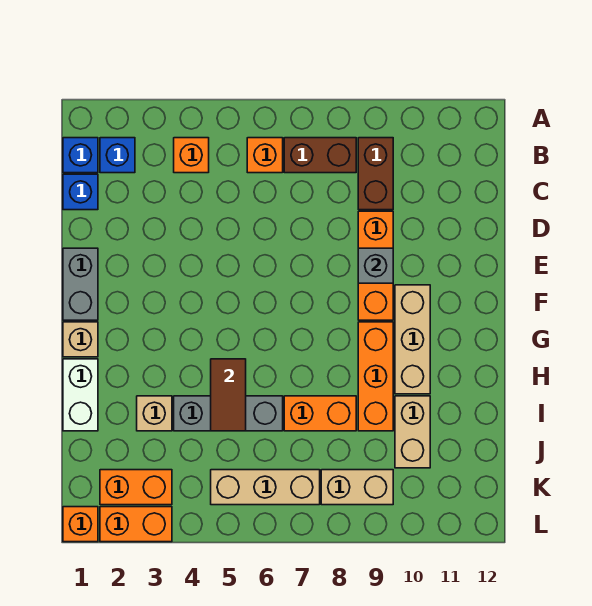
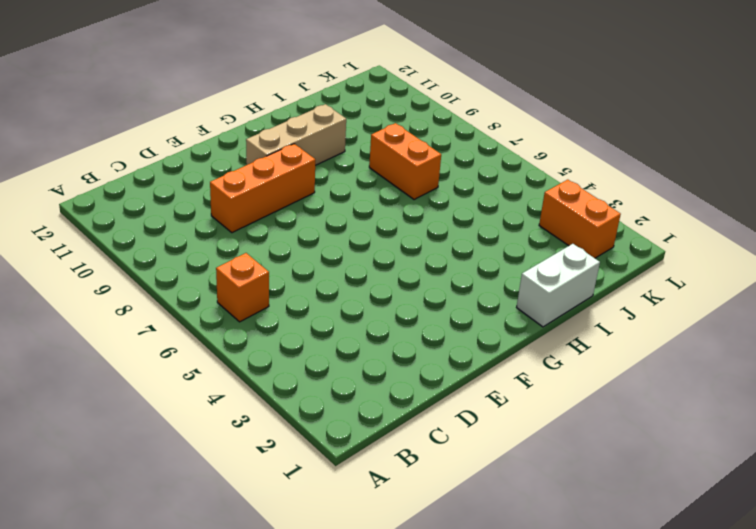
none -> blue brick B1 level 1
none -> blue brick B2 level 1
none -> orange brick B4 level 1

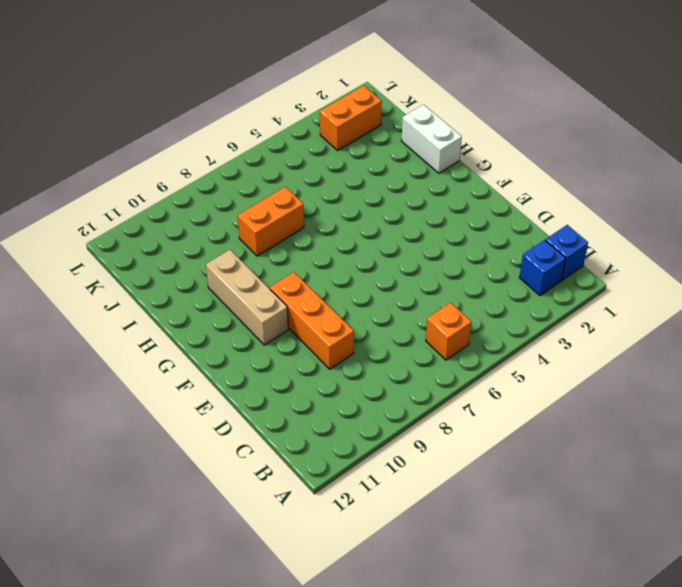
none -> orange brick B4 level 1
none -> brown brick B7:B8 level 1
none -> brown brick B9:C9 level 1

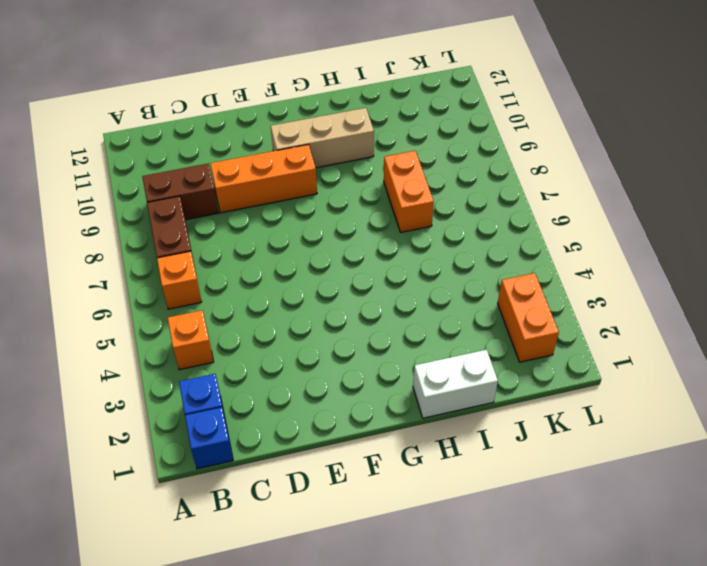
none -> blue brick C1 level 1
none -> grey brick E1:F1 level 1
none -> tan brick G1 level 1

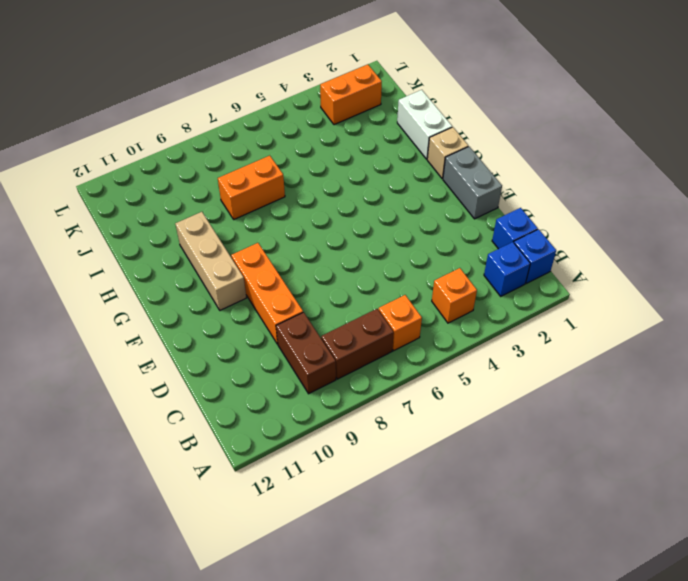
none -> orange brick G9:I9 level 1
none -> tan brick I3 level 1
none -> grey brick I4:I6 level 1

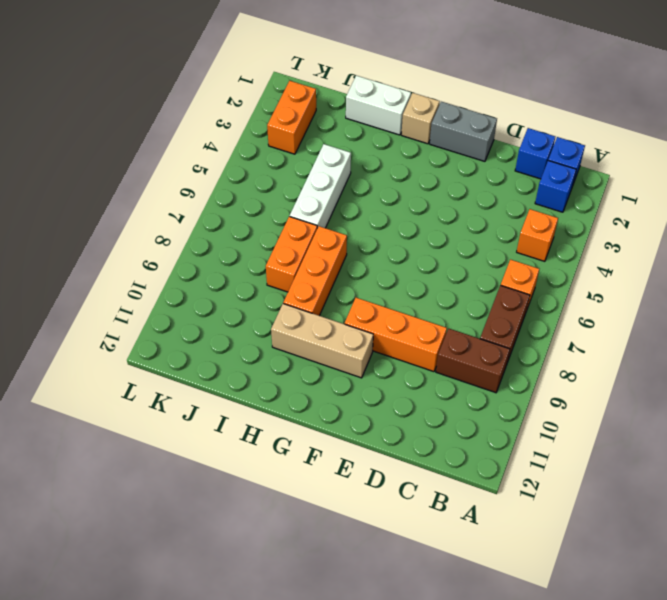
orange brick H7:H9 level 1 -> orange brick G9:I9 level 1
white brick I4:I6 level 1 -> grey brick I4:I6 level 1
none -> tan brick I3 level 1
none -> tan brick I10:J10 level 1
none -> tan brick K5:K7 level 1

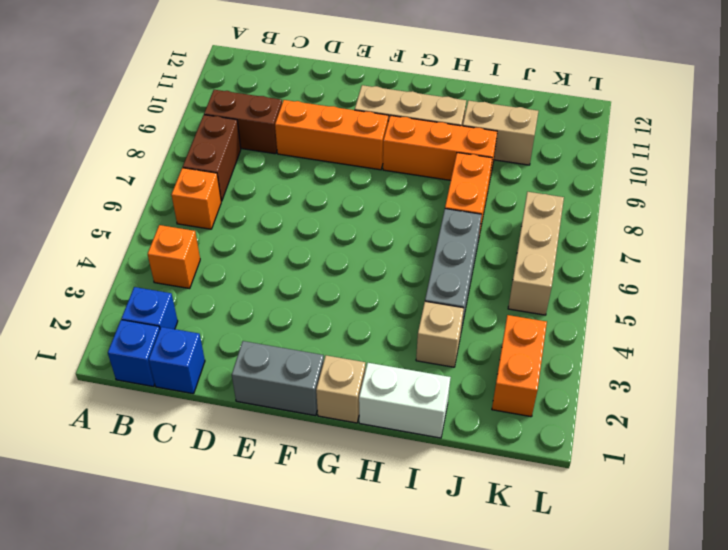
none -> tan brick K8:K9 level 1
none -> orange brick L1 level 1
none -> orange brick L2:L3 level 1

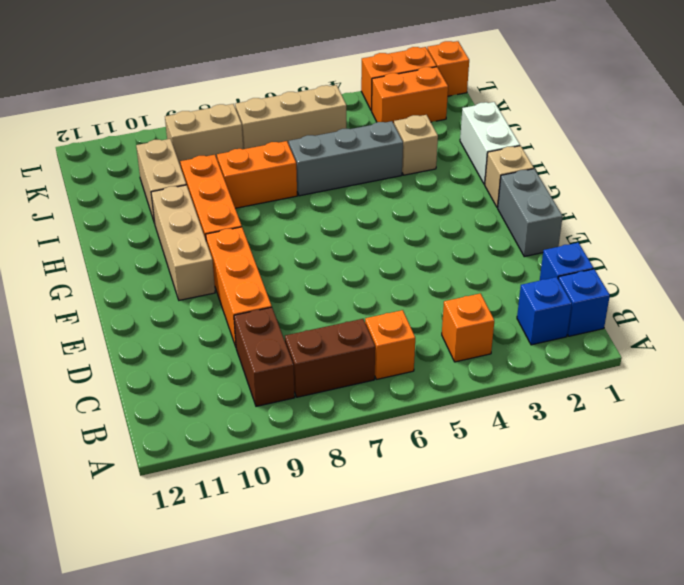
none -> grey brick E9 level 2
none -> brown tile H5:I5 level 2

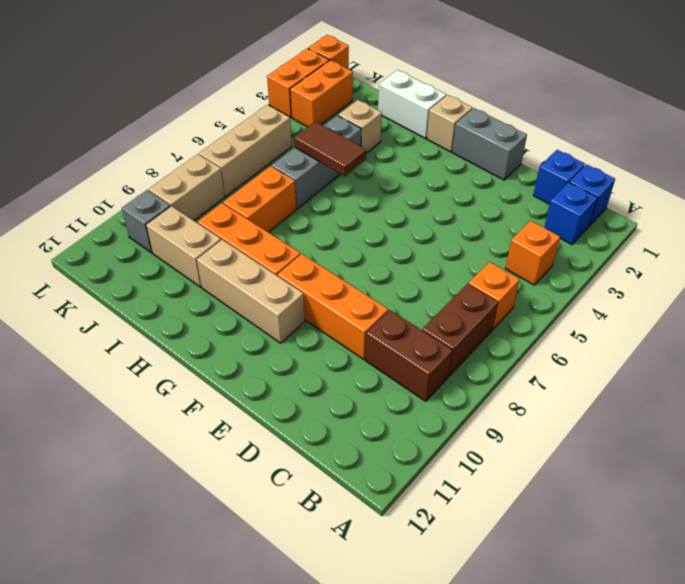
grey brick K10 level 1 -> grey brick E9 level 2

